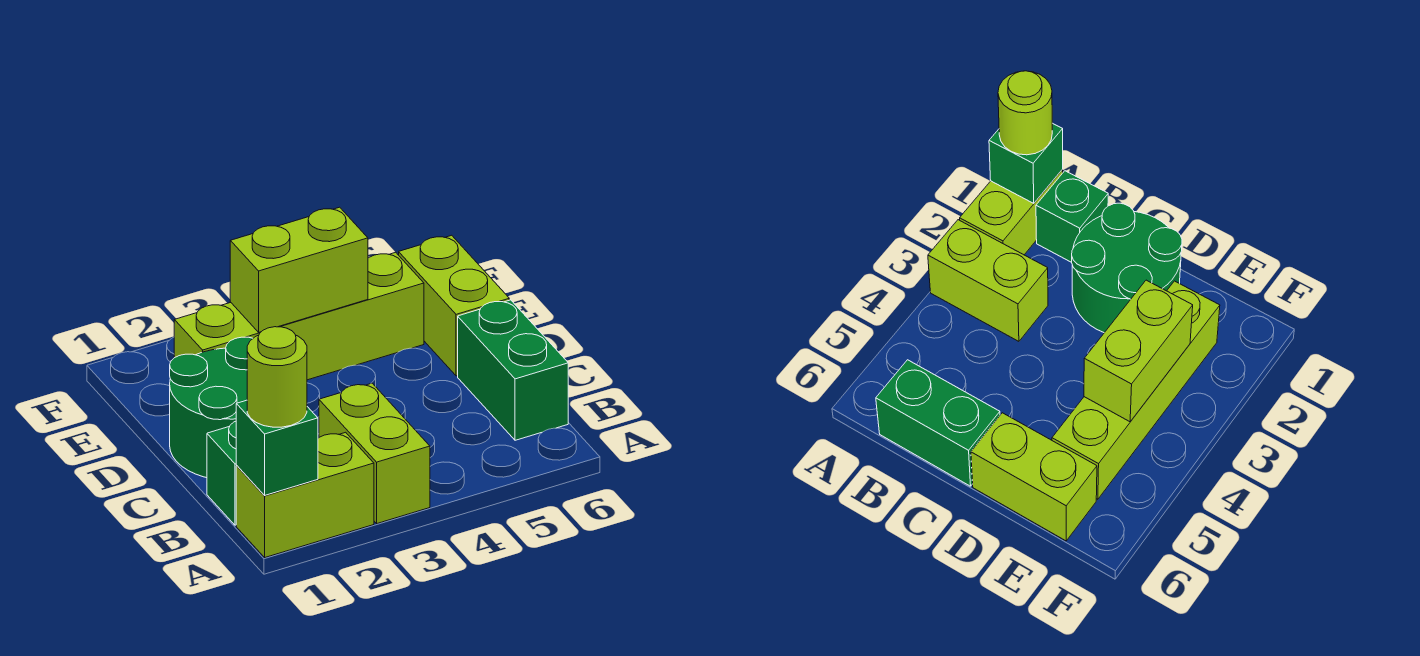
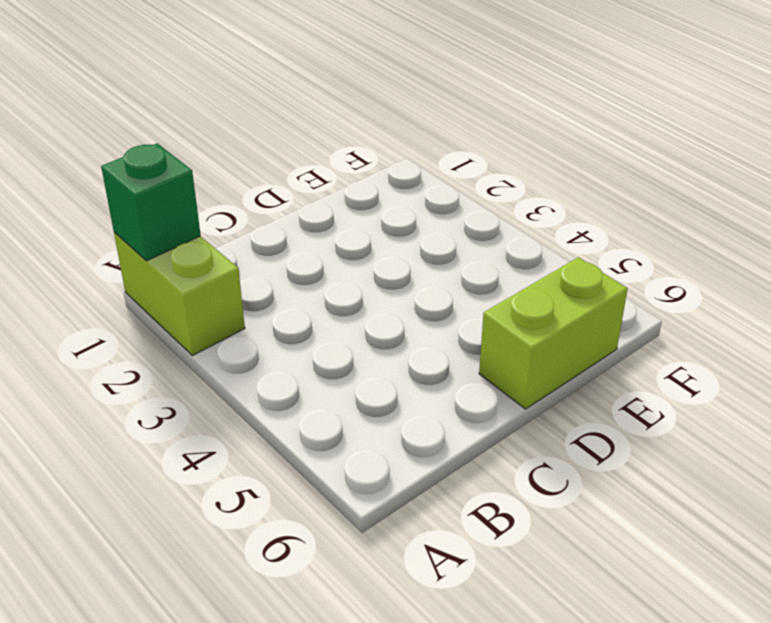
none -> lime brick A3:B3 level 1
none -> green brick B1 level 1

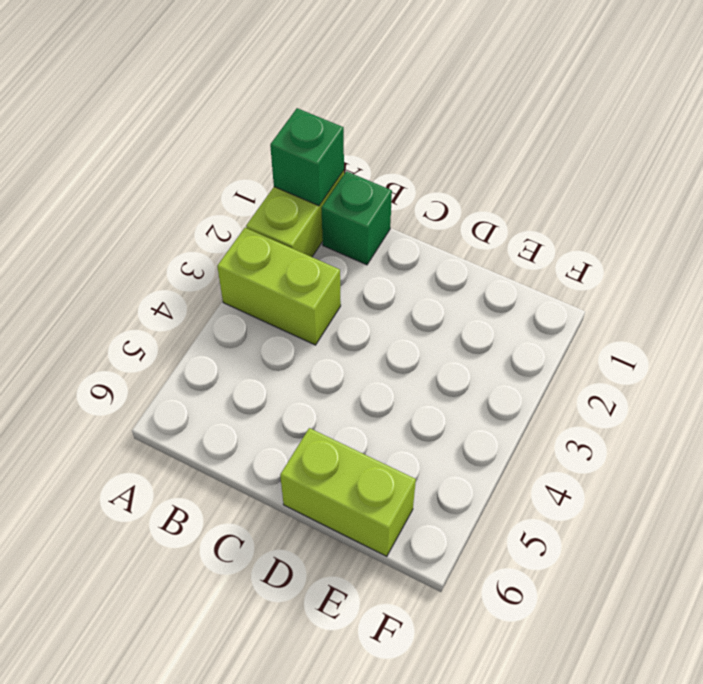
none -> green brick B6:C6 level 1
none -> green round brick C1:D2 level 1

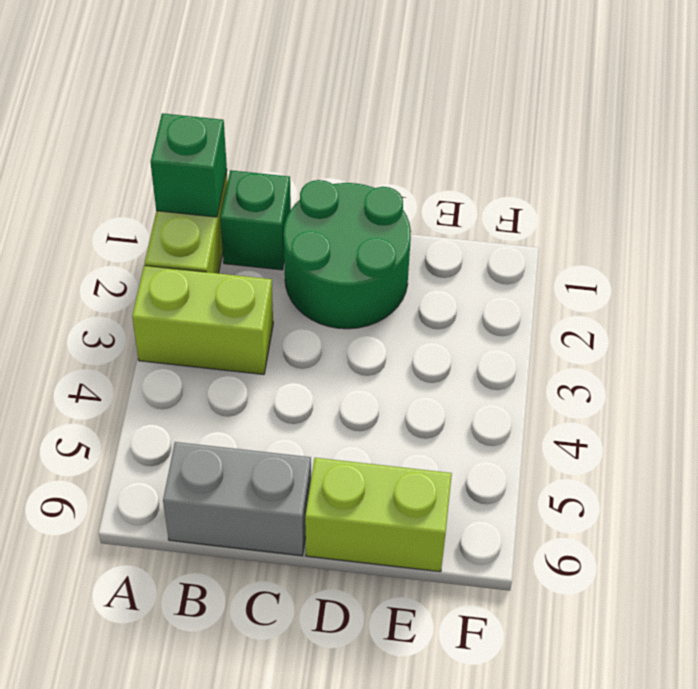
grey brick B6:C6 level 1 -> green brick B6:C6 level 1
none -> lime brick E2:E5 level 1
none -> lime brick E3:E4 level 2

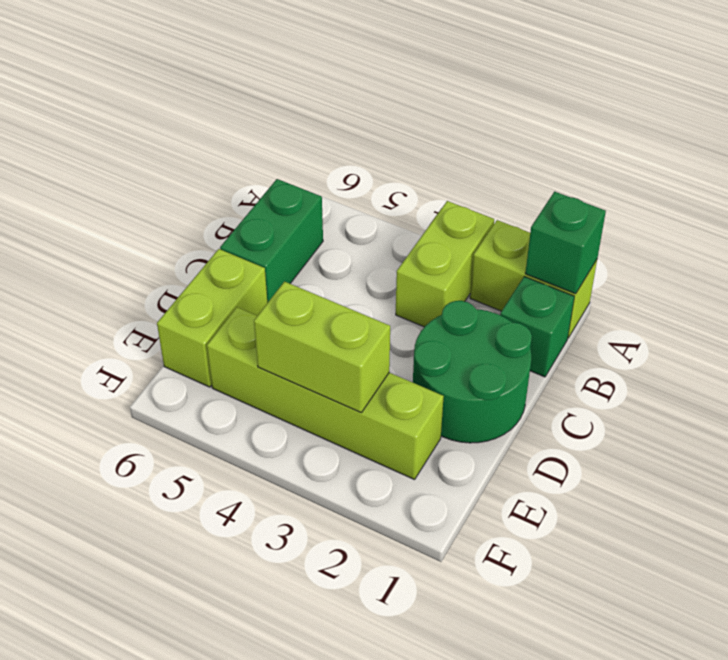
none -> lime round brick A1 level 3

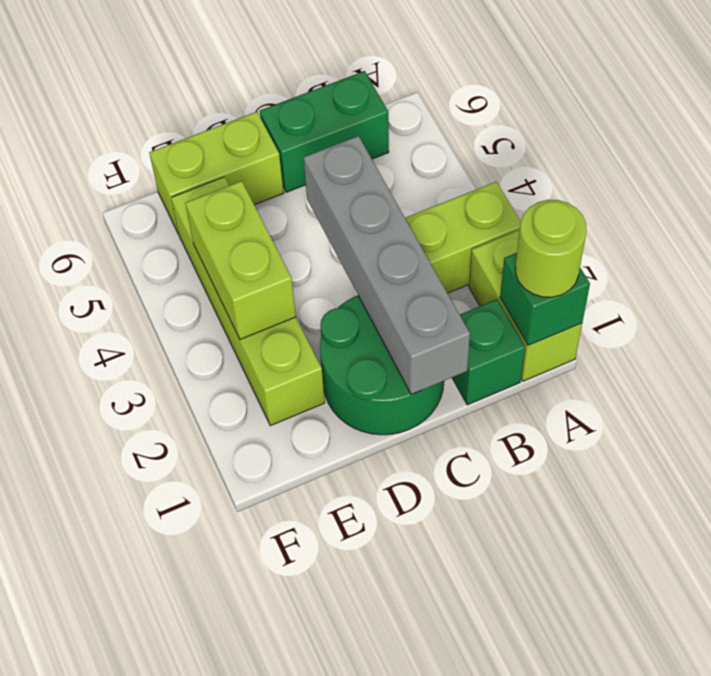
grey brick C1:C4 level 2 -> none

